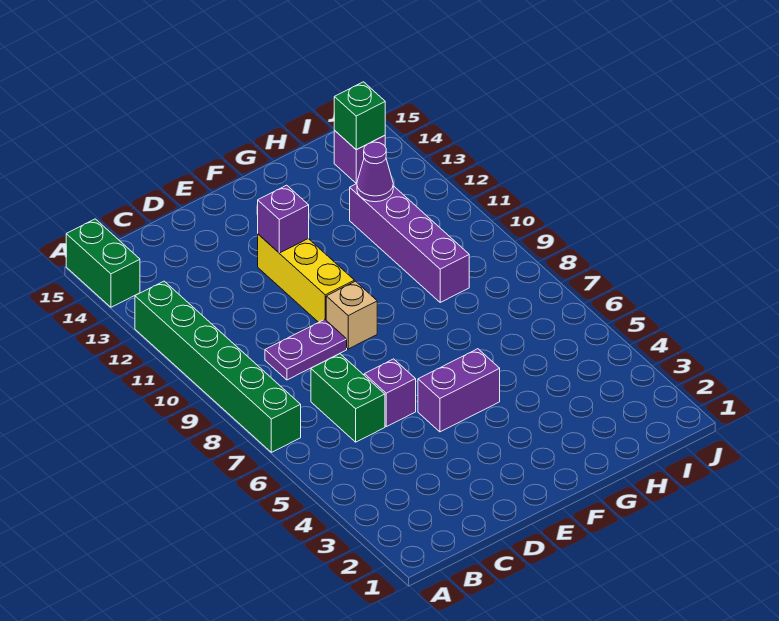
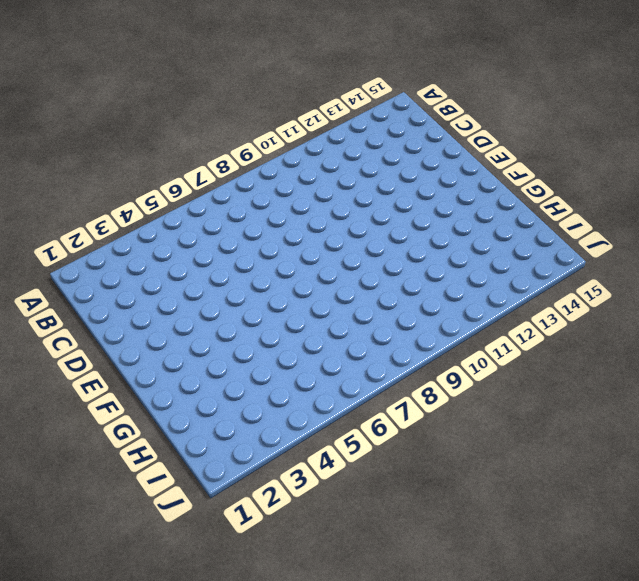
none -> green brick A7:A12 level 1
none -> green brick A14:A15 level 1
none -> green brick C6:C7 level 1

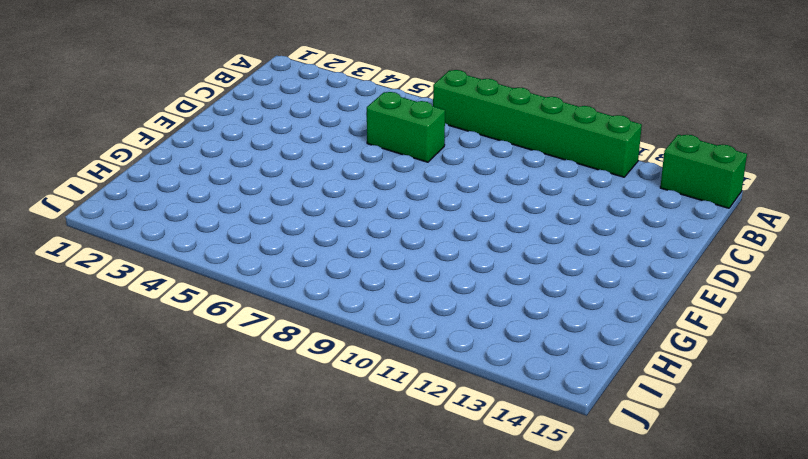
none -> purple plate C9:D9 level 1
none -> purple brick D6 level 1
none -> purple brick E5:F5 level 1

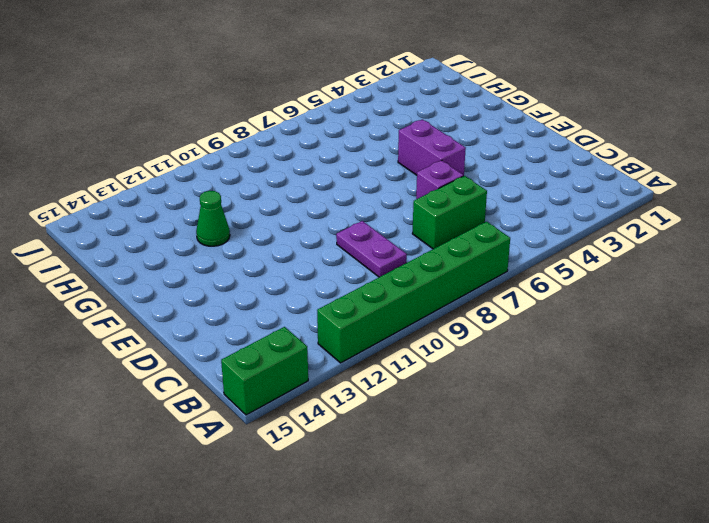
green cone G12 level 1 -> none
none -> tan brick E9 level 1
none -> yellow brick E10:E12 level 1
none -> purple brick H9:H12 level 1

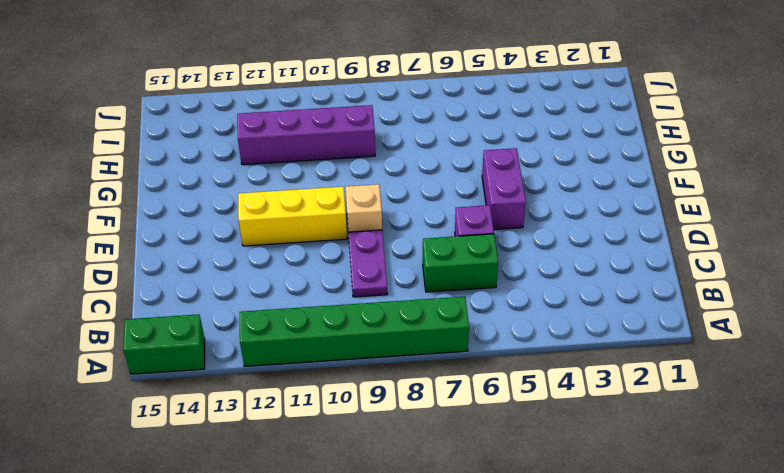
none -> purple brick I14 level 1
none -> purple brick E12 level 2
none -> purple cone H12 level 2

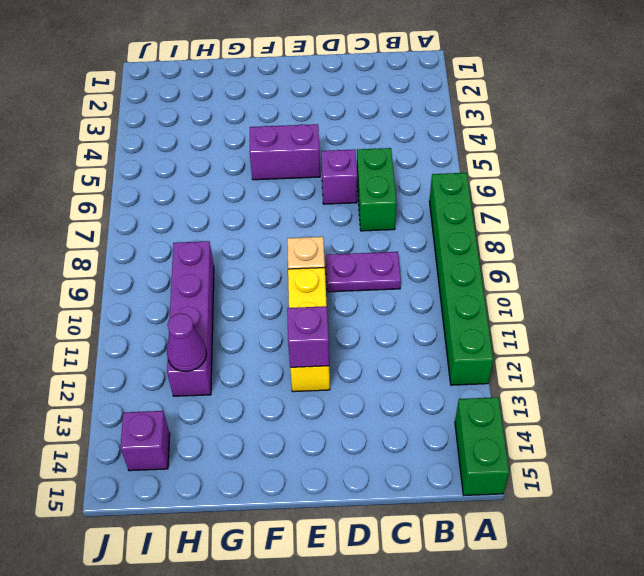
none -> green brick I14 level 2

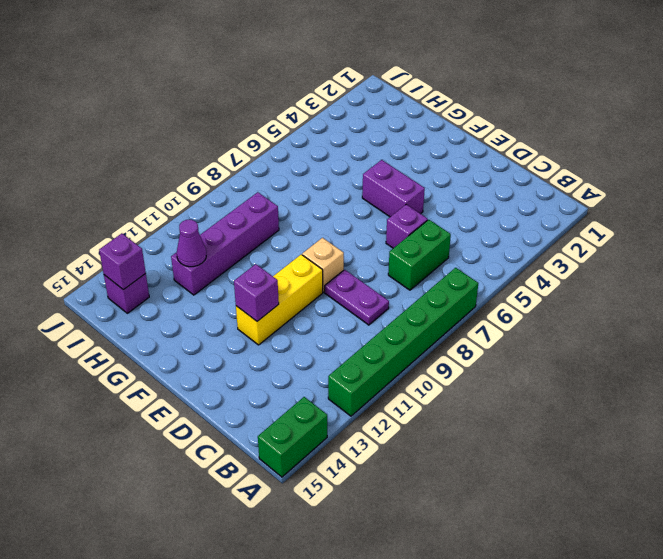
purple brick I14 level 2 -> green brick I14 level 2

